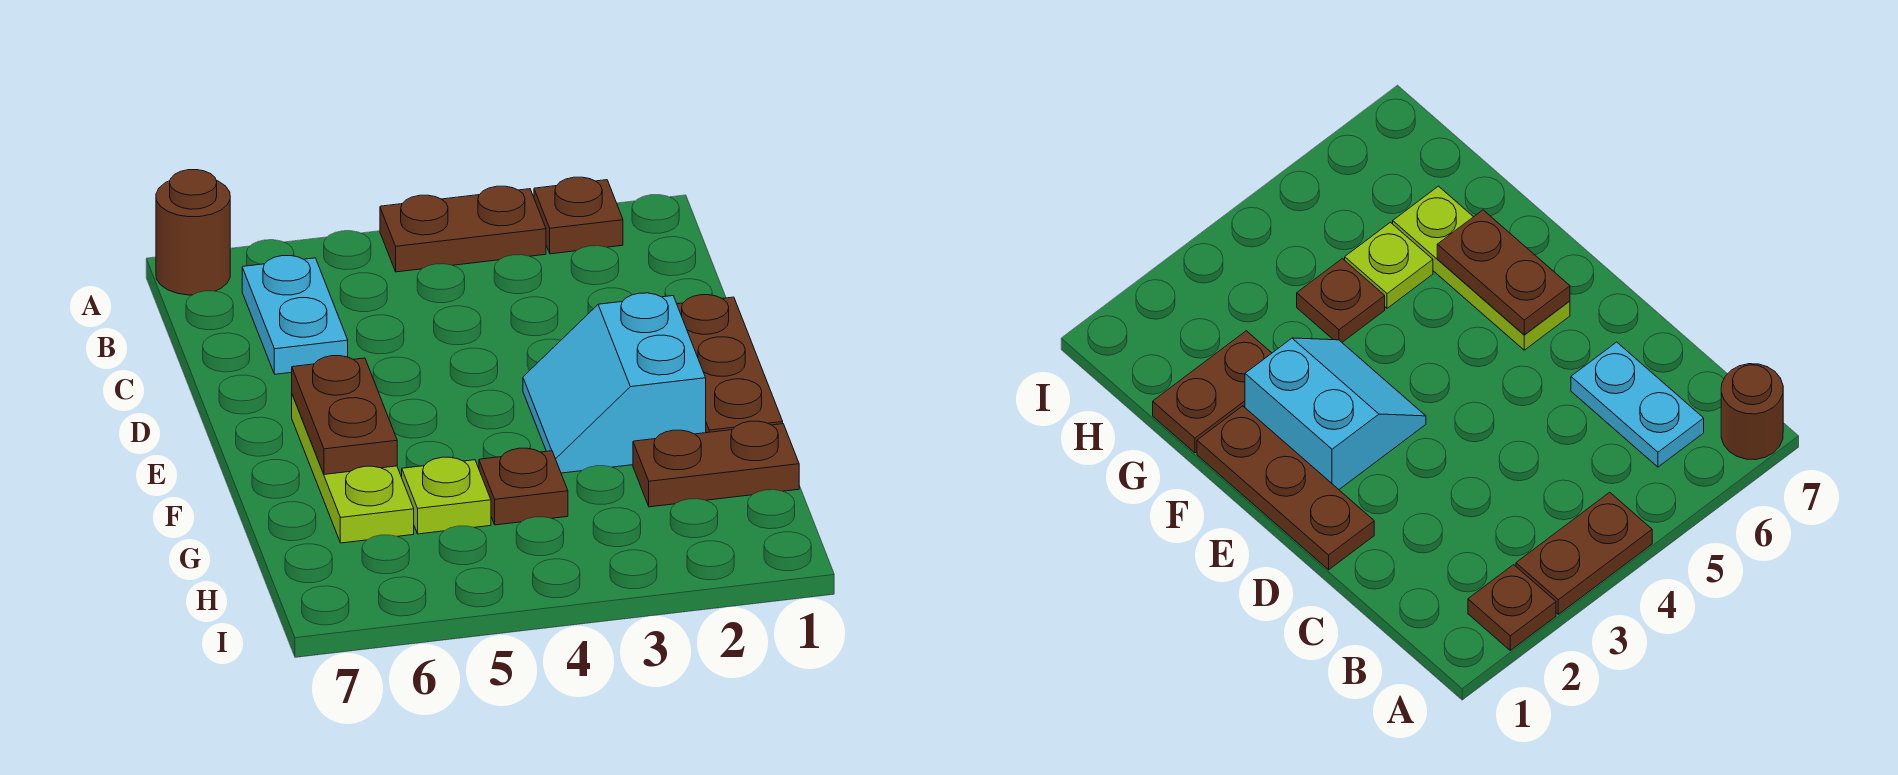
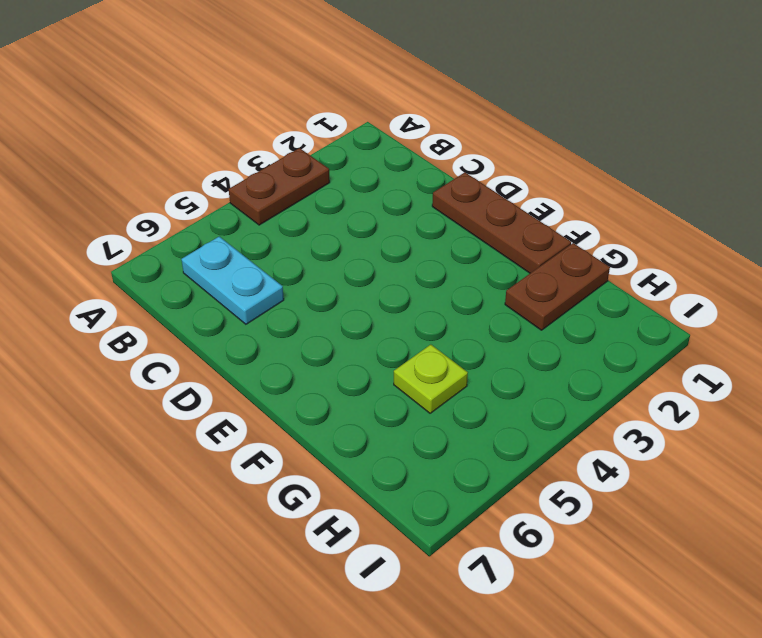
none -> brown plate A2 level 1
none -> brown round brick A7 level 1

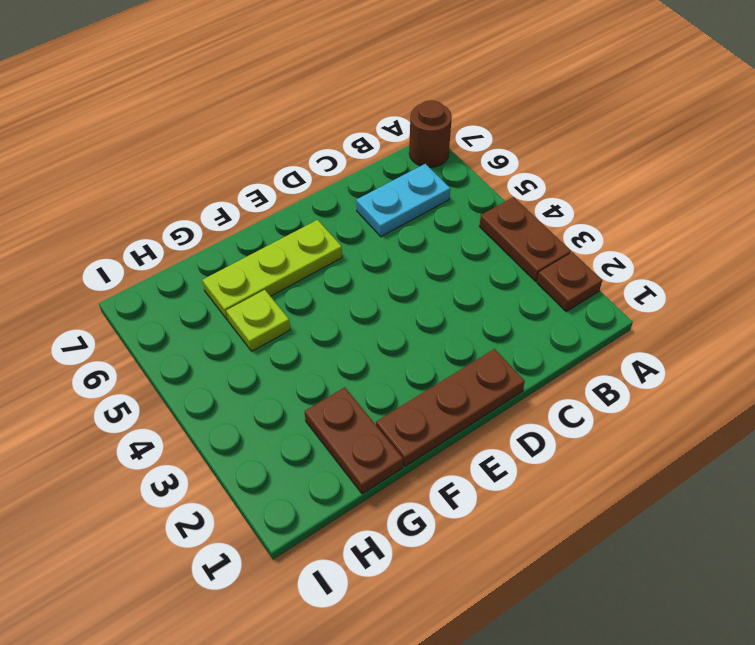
none -> cyan slope E2:F3 level 1 top 2
none -> brown plate G4 level 1

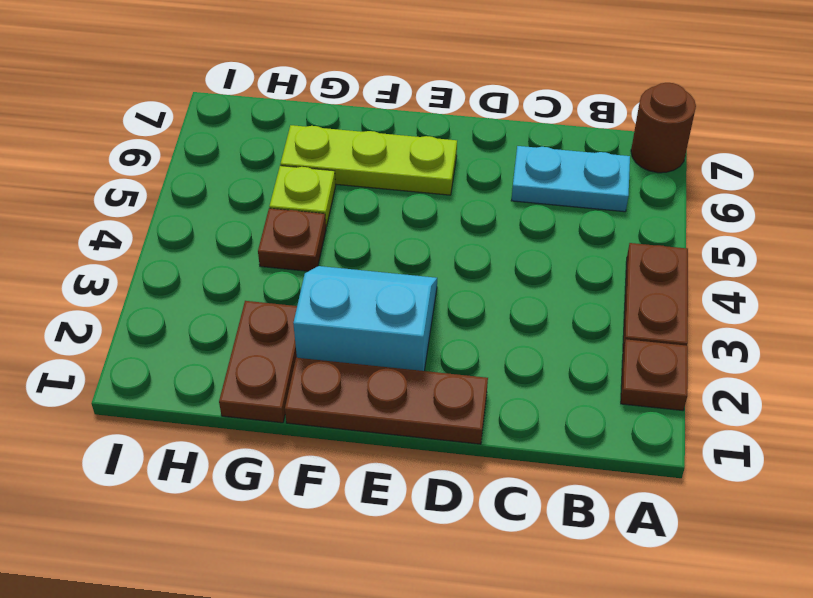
none -> brown plate E6:F6 level 2

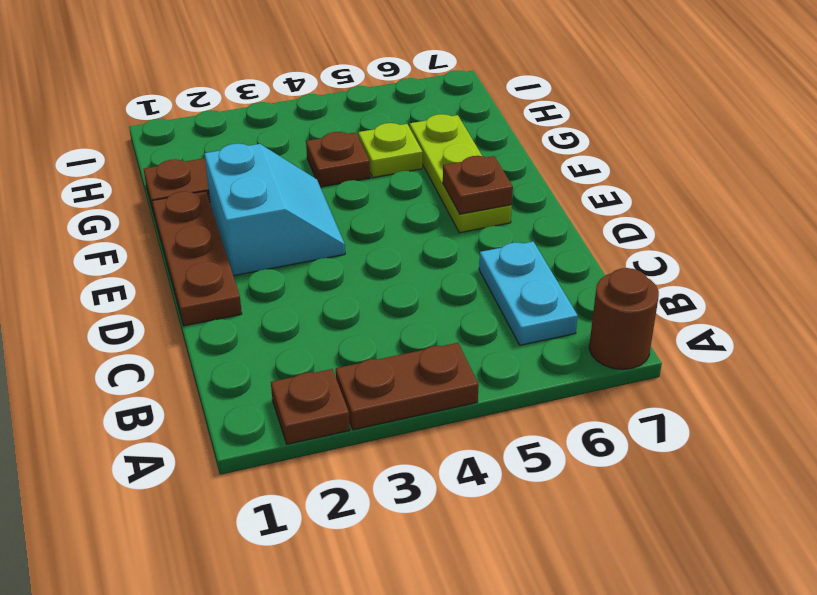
brown plate E6 level 2 -> brown plate E6:F6 level 2

